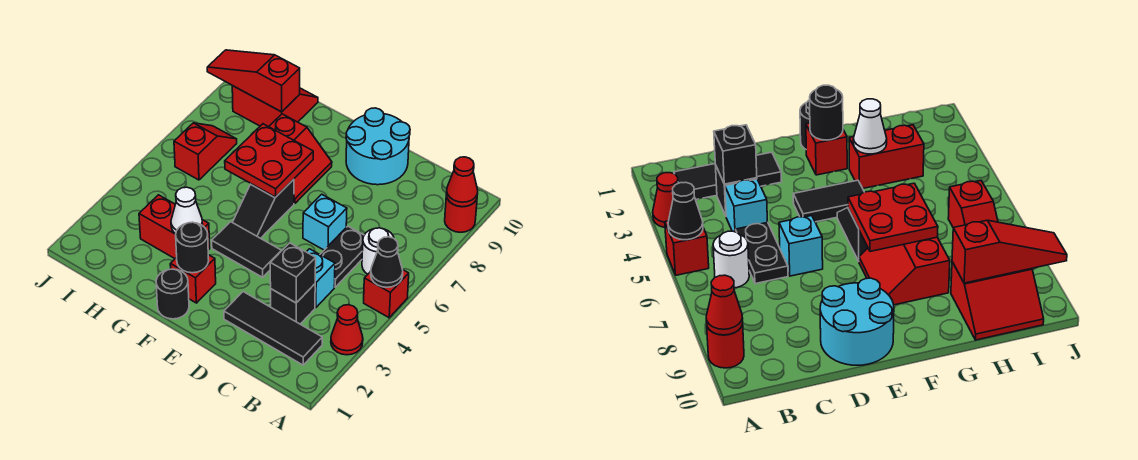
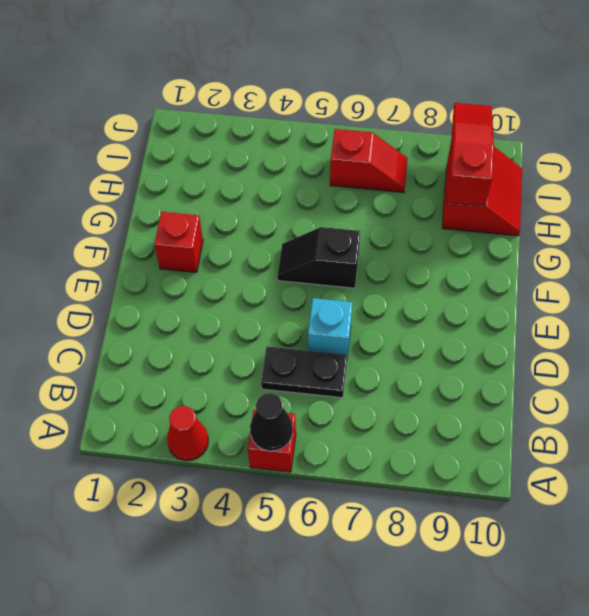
none -> red round brick A9 level 1
none -> black tile B2:D2 level 1
none -> white round brick B6 level 1

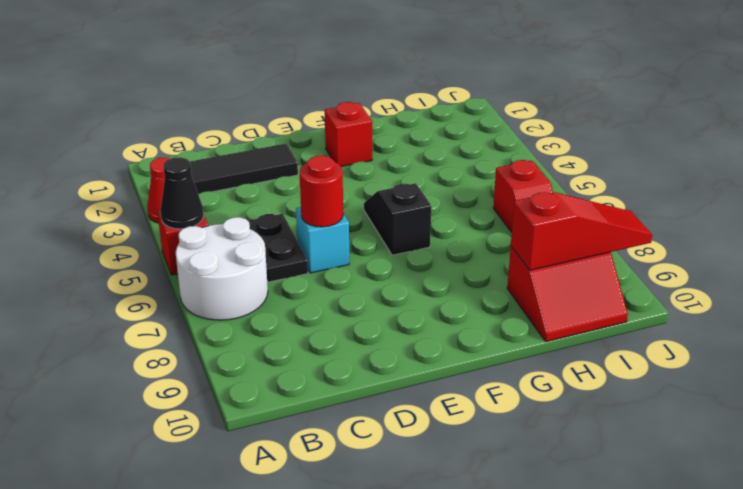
white round brick A6:B7 level 1 -> white round brick B6 level 1
red round brick D6 level 2 -> red round brick A9 level 1
none -> black brick C3 level 1
none -> cyan brick C4 level 1
none -> cyan round brick D9:E10 level 1

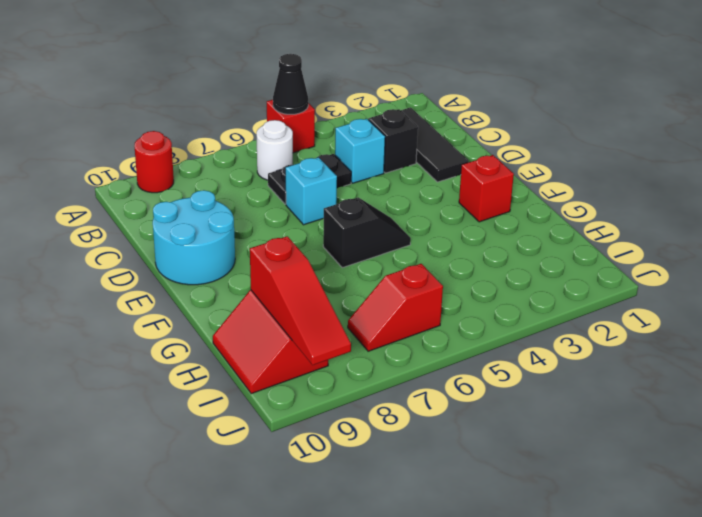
none -> red cone A3 level 1
none -> black tile E4:F4 level 1
none -> black round brick F1 level 1

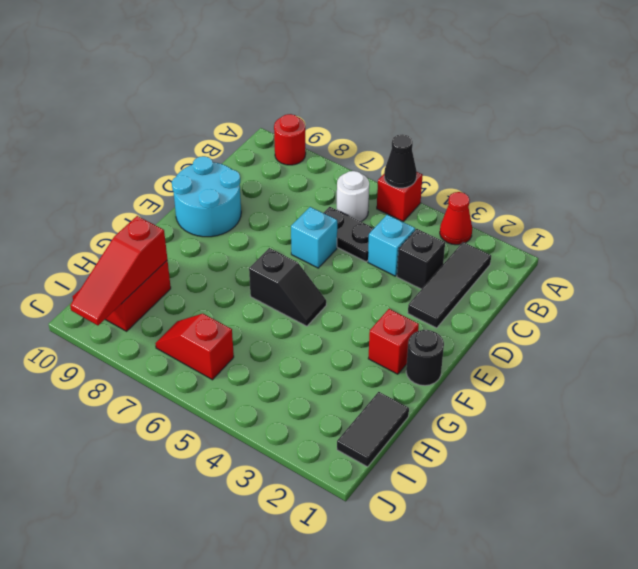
black tile H1:I1 level 1 -> black tile E4:F4 level 1
none -> red slope F7:G8 level 1 top G
none -> red brick G3:H3 level 1
none -> red cone A9 level 2

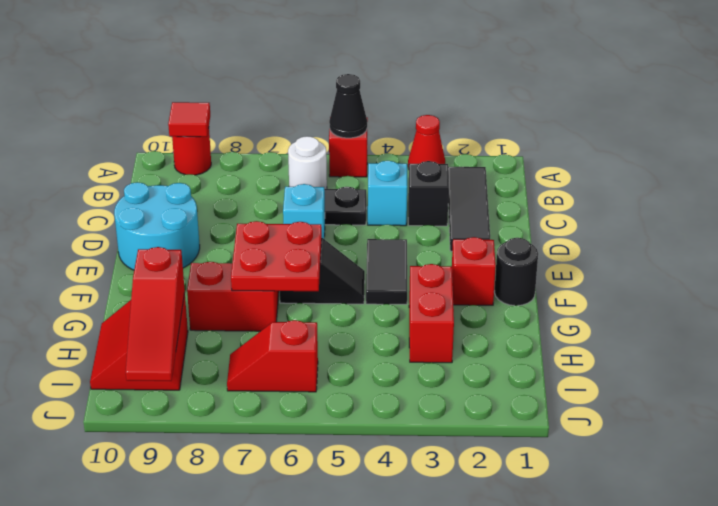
red tile A9 level 2 -> red cone A9 level 2
none -> black brick C3 level 2
none -> black round brick F2 level 2
none -> white cone G3 level 2

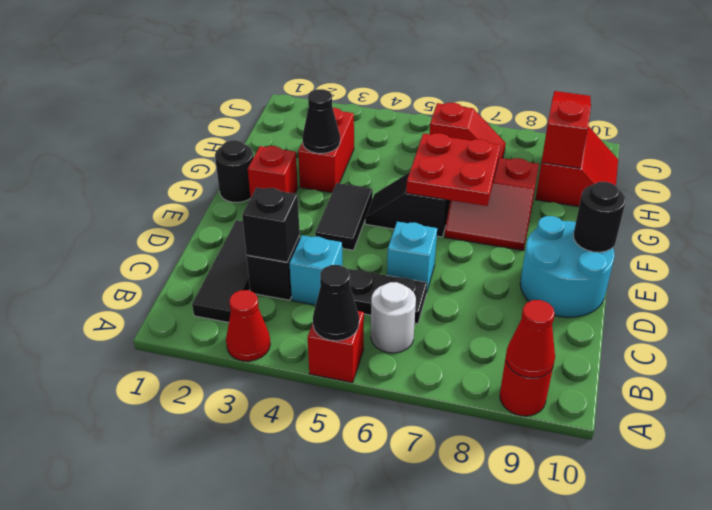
black round brick E10 level 2 -> black round brick F2 level 2
black cone G3 level 2 -> white cone G3 level 2

